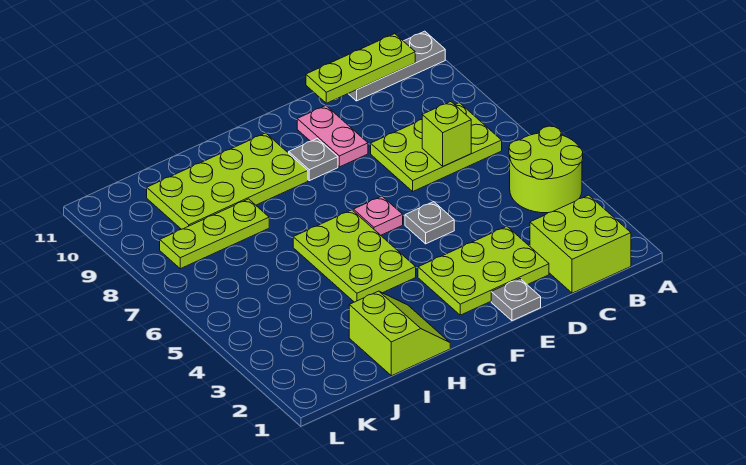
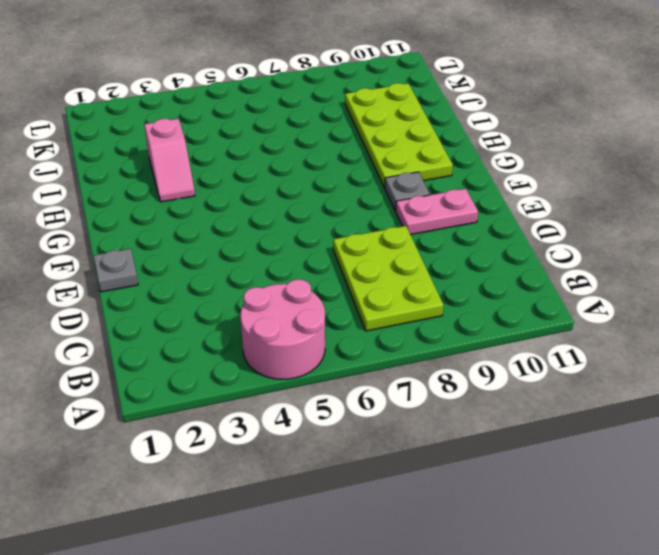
pink round brick A4:B5 level 1 -> lime round brick A4:B5 level 1
pink slope H3:I3 level 1 top I -> none
none -> grey plate A11:C11 level 1
none -> lime brick B1:C2 level 1
none -> lime plate D2:F3 level 1

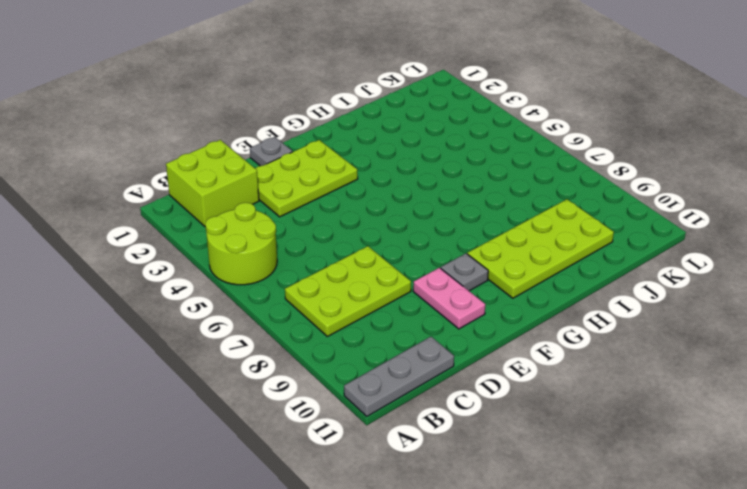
none -> grey plate E5 level 1
none -> pink plate F6 level 1
none -> lime plate G4:H6 level 1

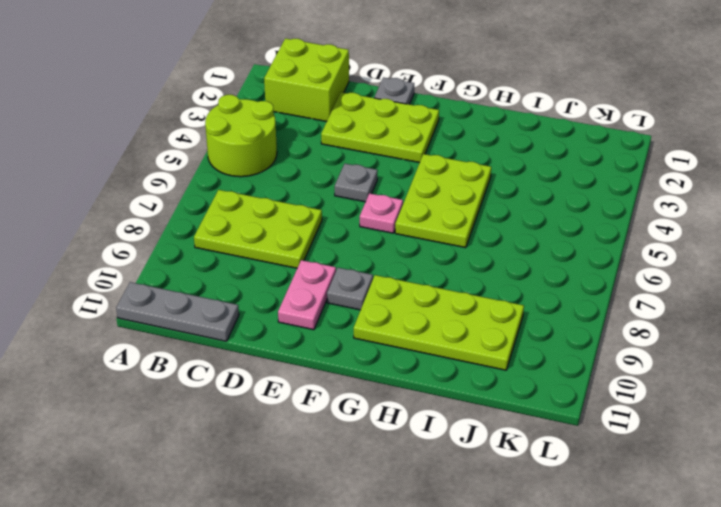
none -> lime slope H1:I2 level 1 top I
none -> lime plate I8:K8 level 1
none -> lime plate B11:D11 level 2

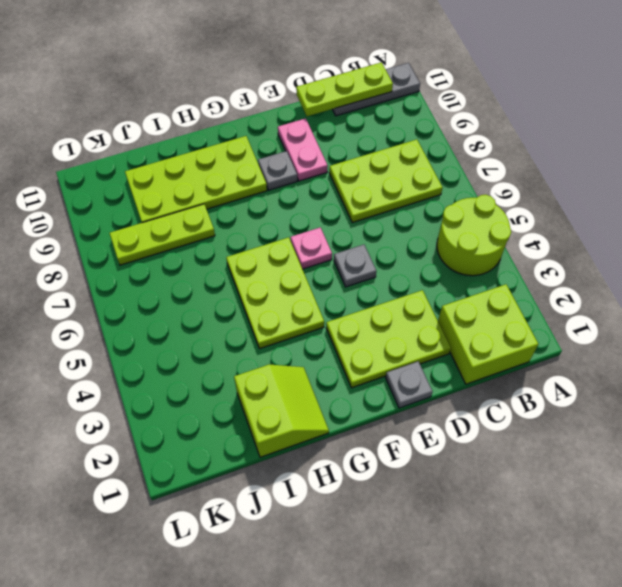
none -> lime brick C7 level 2

